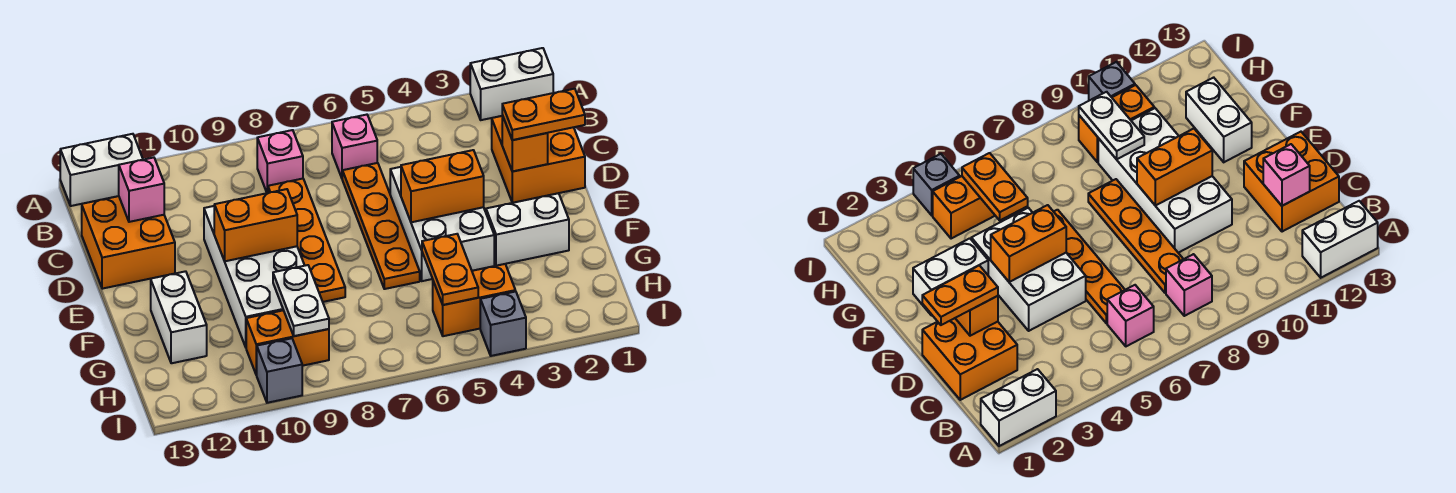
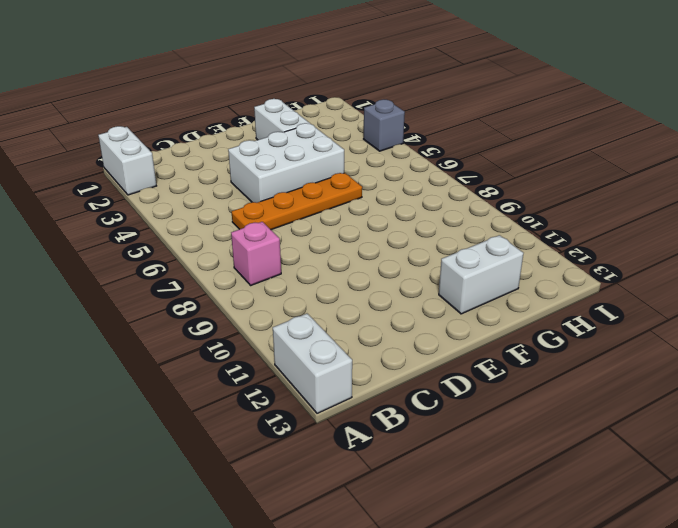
none -> pink brick B6 level 1
none -> orange brick C1:D2 level 1
none -> orange plate C8:F8 level 1

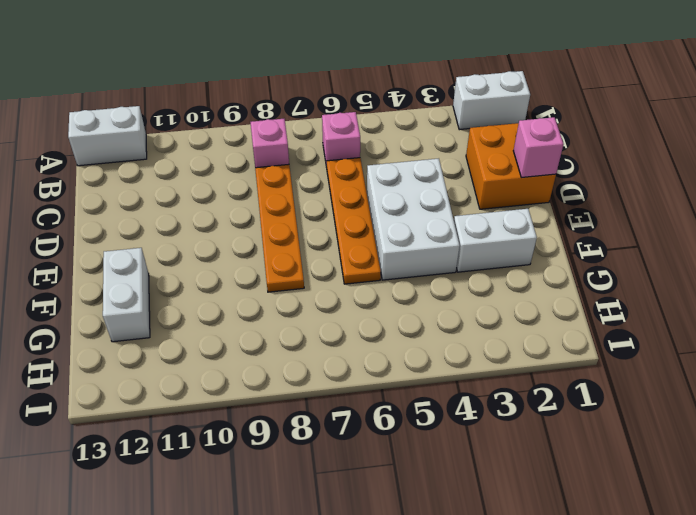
pink brick D1 level 2 -> pink brick C12 level 2
none -> orange brick C12:D13 level 1
none -> white brick D9:G10 level 1
none -> orange brick H4:H5 level 1

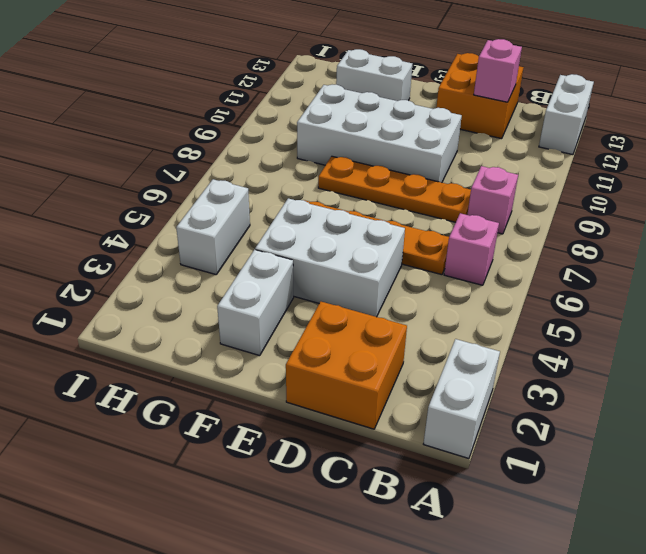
white brick H4:H5 level 1 -> orange brick H4:H5 level 1
none -> orange brick H9:H10 level 1
none -> grey brick I4 level 1
none -> grey brick I10 level 1

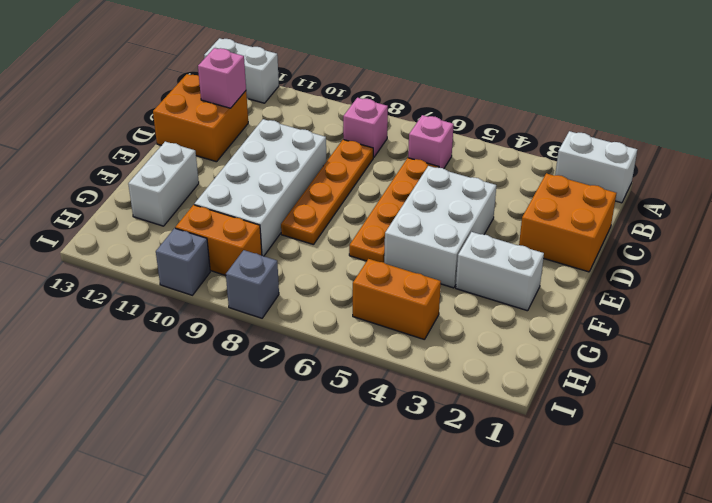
grey brick I8 level 1 -> grey brick I4 level 1
none -> orange brick D2 level 2
none -> orange brick E4:E5 level 2
none -> orange brick E9:E10 level 2

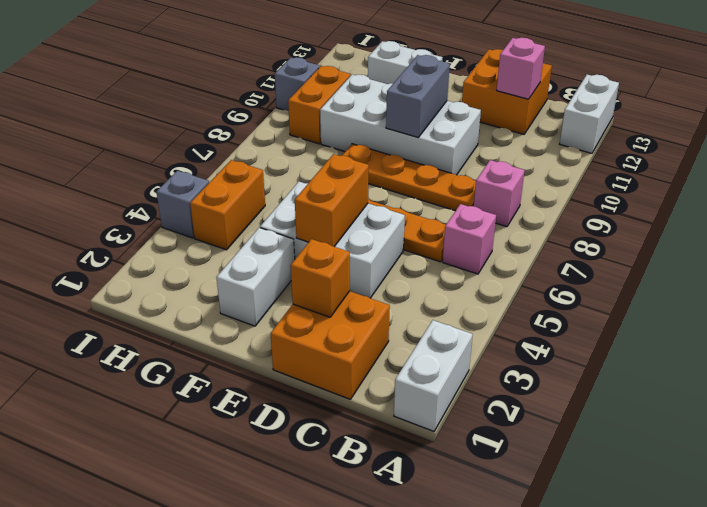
grey brick E9:E10 level 2 -> orange brick E9:E10 level 2
none -> orange plate G5:H5 level 2
none -> white plate G9:H9 level 2
none -> orange plate D1:D2 level 3

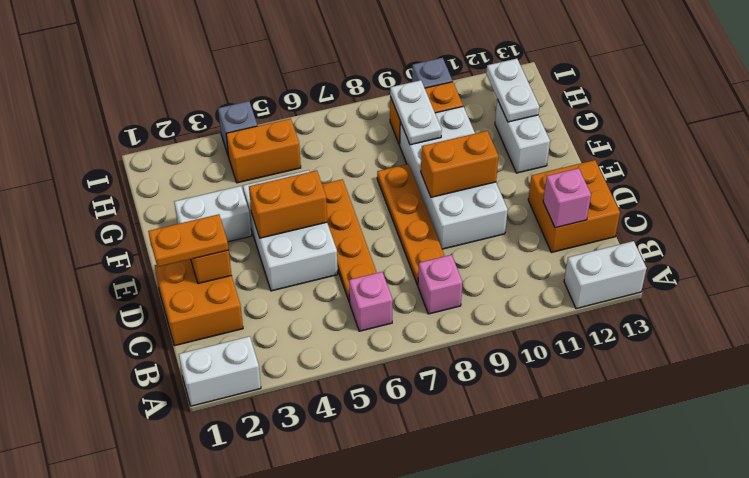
white plate G12:H12 level 2 -> none
none -> orange plate G5:H5 level 2

